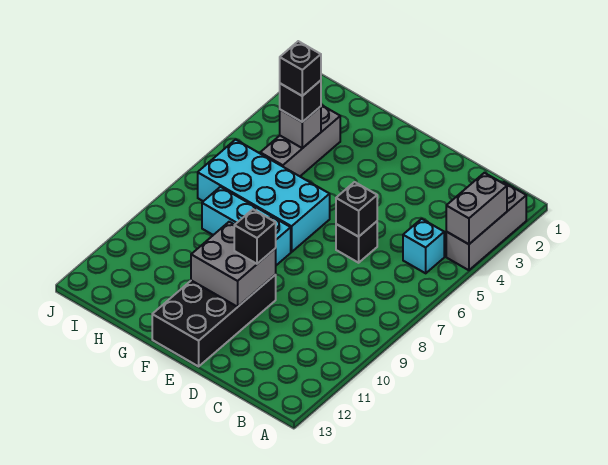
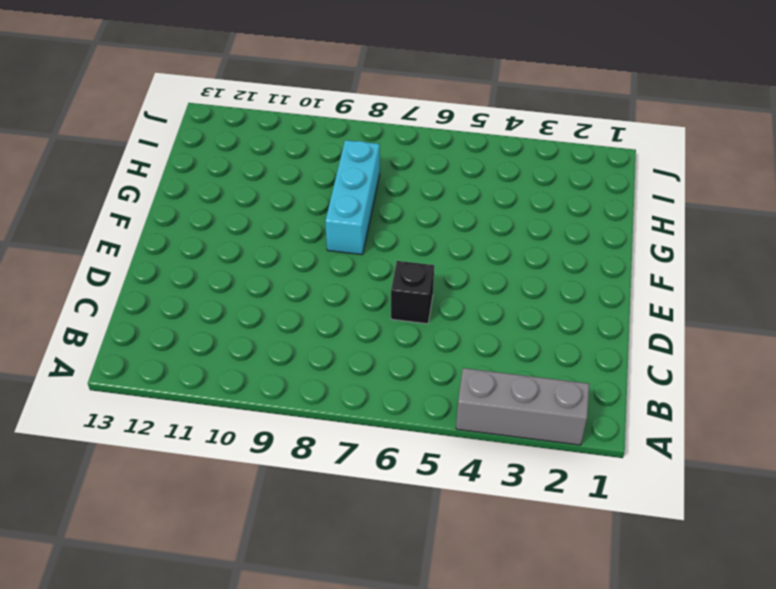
none -> cyan brick B5 level 1
none -> black brick E10:F13 level 1
none -> cyan brick F6:I7 level 1

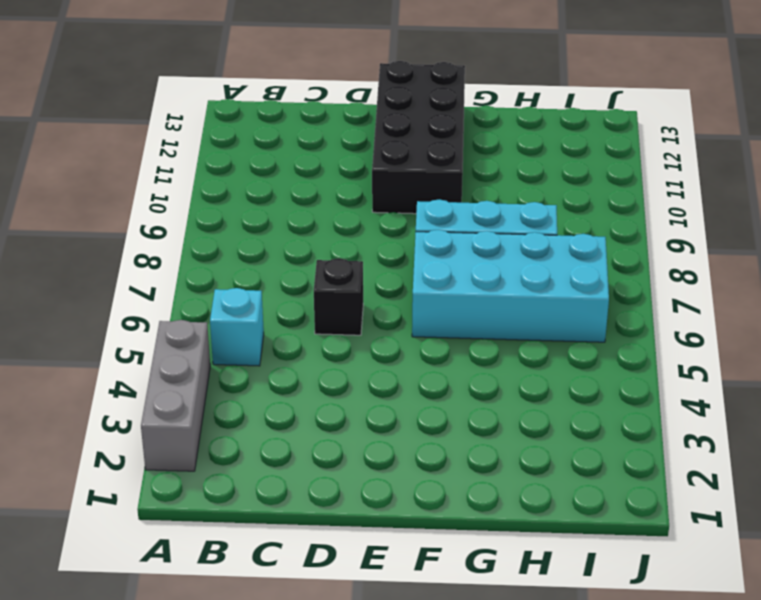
none -> grey brick H3:H5 level 1
none -> grey brick A3:A4 level 2
none -> black brick D6 level 2

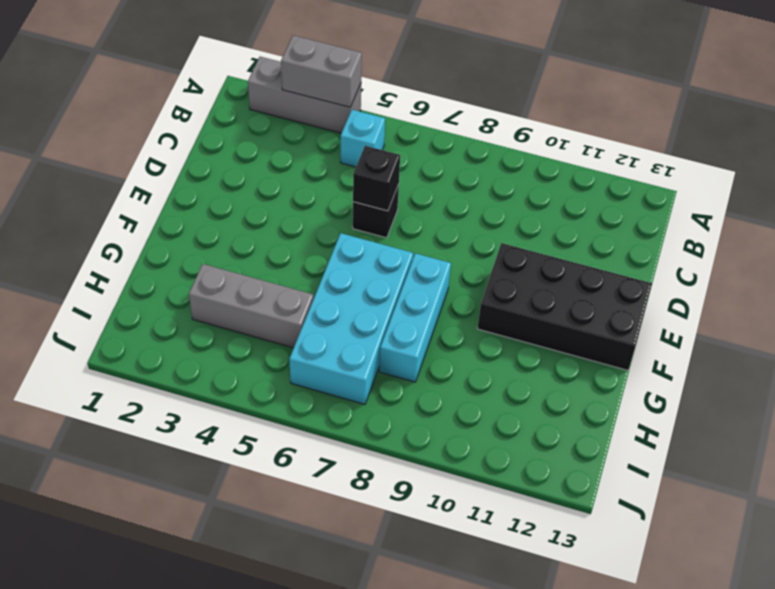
none -> grey brick E10:F11 level 2
none -> grey brick H4 level 2
none -> black brick E10 level 3

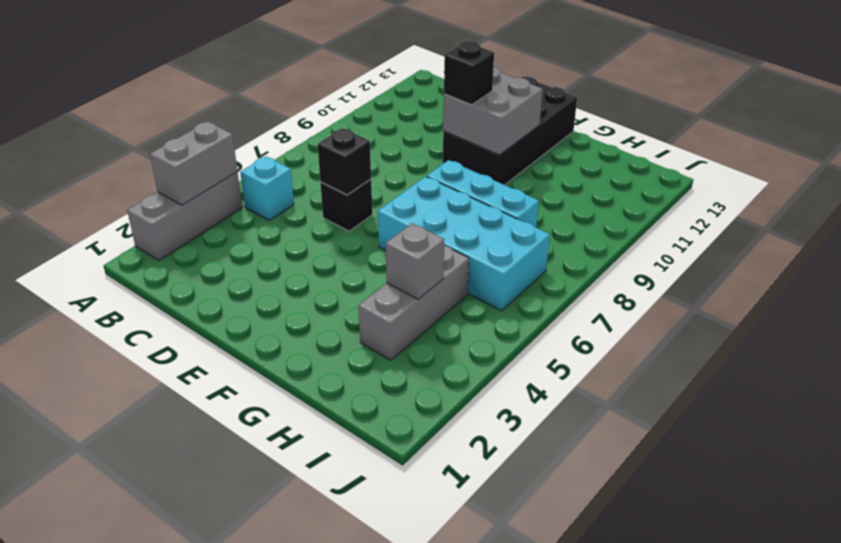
none -> black brick H4 level 3
none -> black brick H4 level 4

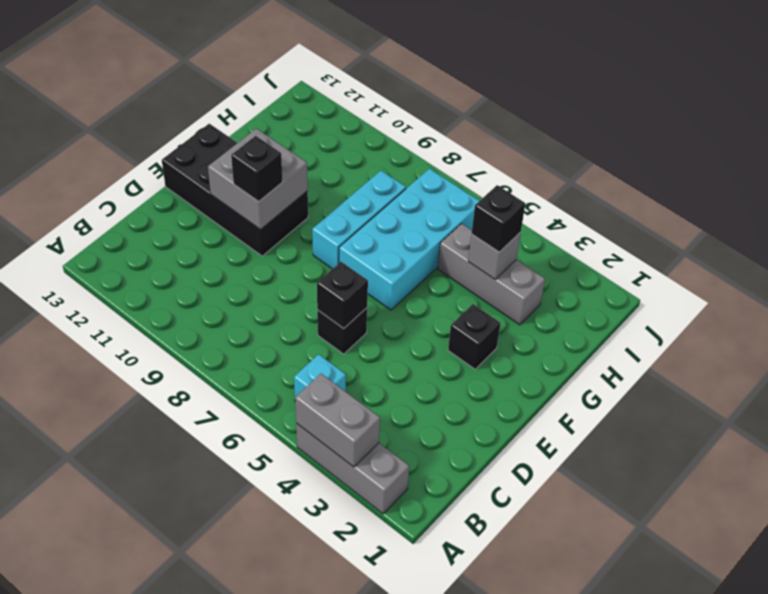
black brick F3 level 1 -> black brick H4 level 4

